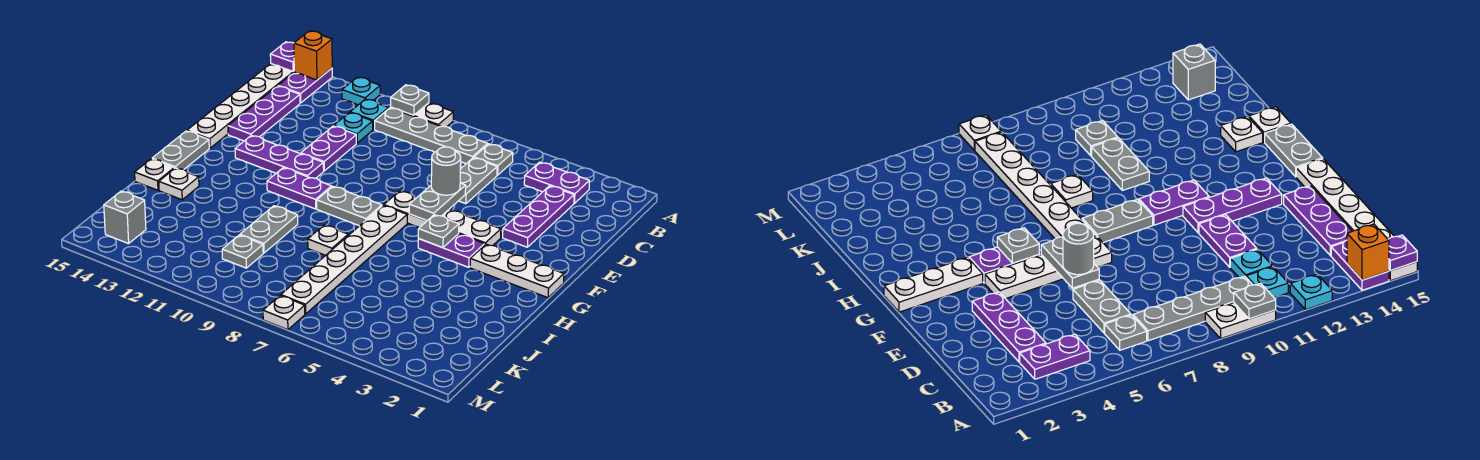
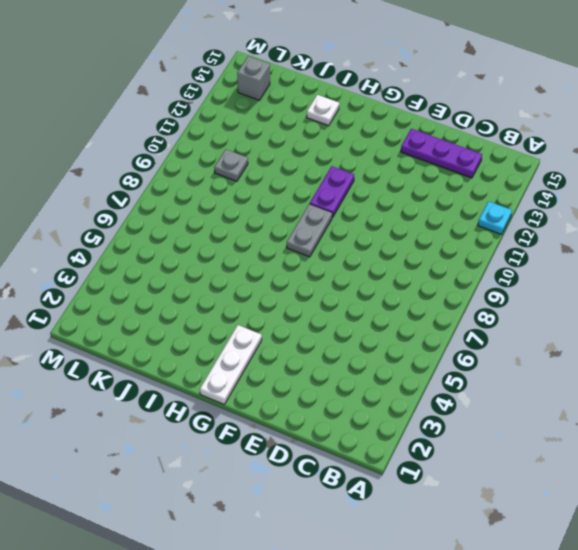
none -> white plate A9:A10 level 1
none -> purple plate A14:B14 level 1
none -> white plate A15:F15 level 1
none -> purple plate B3:B4 level 1

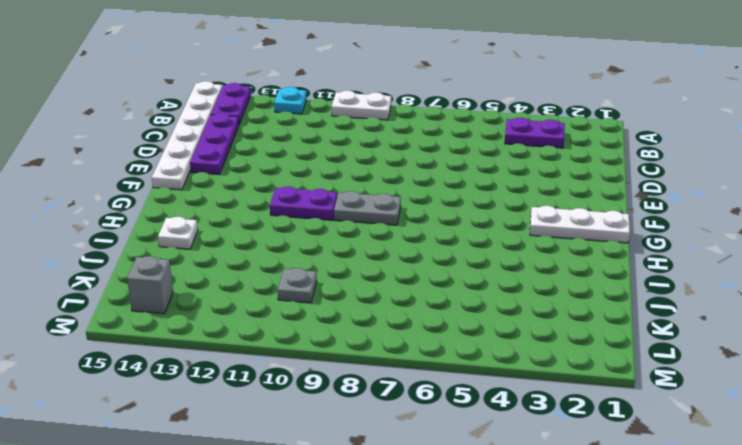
none -> grey plate B6 level 1
none -> grey plate B7:B10 level 1
none -> cyan plate B11 level 1
none -> purple plate C3:E3 level 1

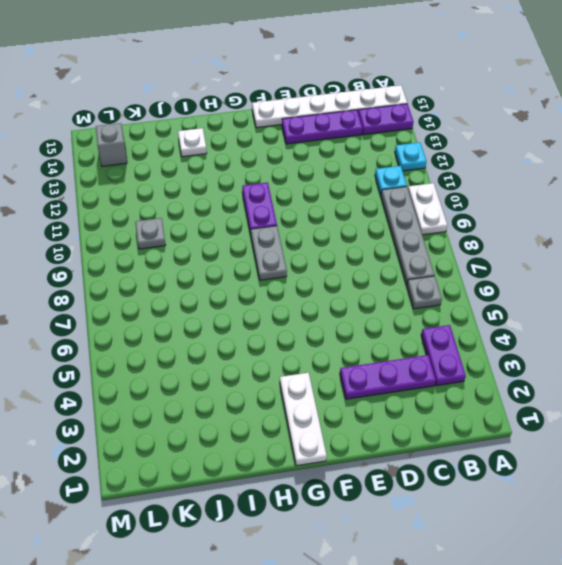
none -> grey plate C6:D6 level 1
none -> cyan plate C11 level 1
none -> purple plate D11:E11 level 1
none -> white plate F4:F7 level 1

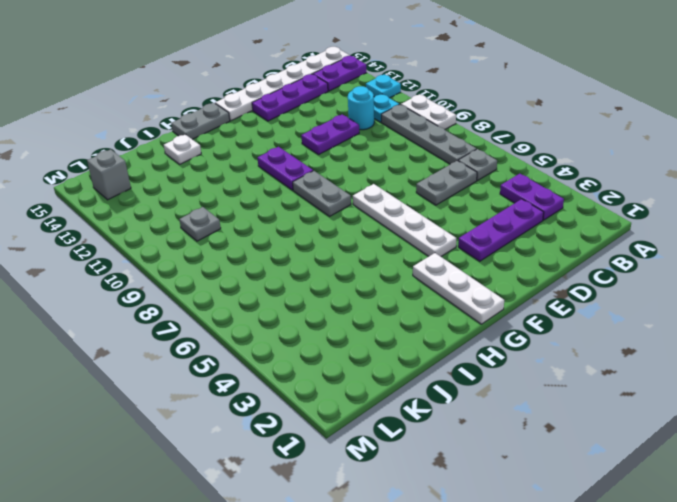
cyan round brick C11 level 1 -> cyan plate C11 level 1
none -> purple plate F11:F13 level 1
none -> purple plate G4:G5 level 1
none -> white plate G7:L7 level 1
none -> white plate I8 level 1

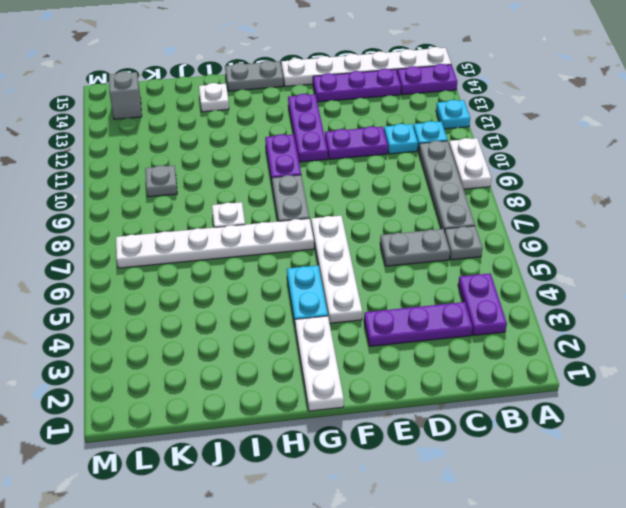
cyan plate G4:G5 level 1 -> purple plate G4:G5 level 1
none -> grey plate I10:J10 level 1
none -> white plate I15 level 1
none -> white plate M7 level 1
none -> grey plate A10 level 2

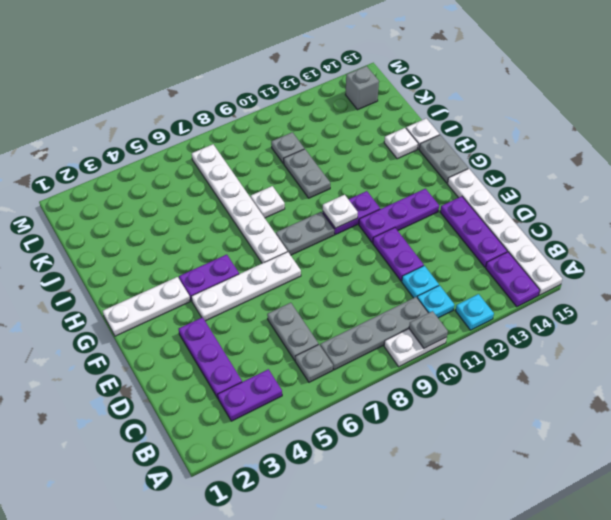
white plate G10 level 2 -> white plate M7 level 1
none -> orange brick A14 level 2
none -> purple plate A15 level 2
none -> grey plate E6:F6 level 2
none -> grey plate G5 level 2

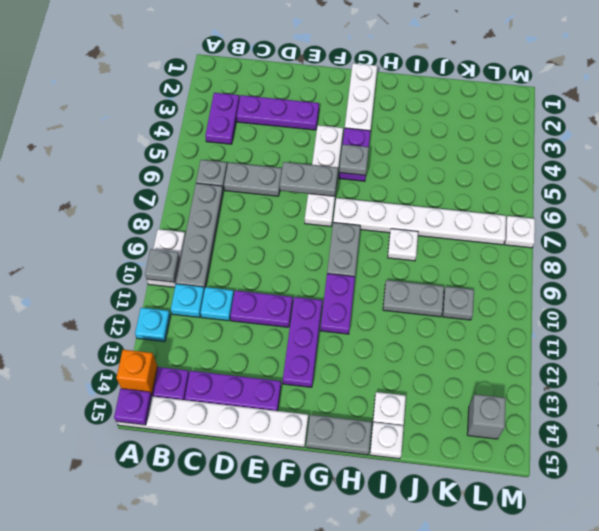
none -> grey round brick E6 level 3

